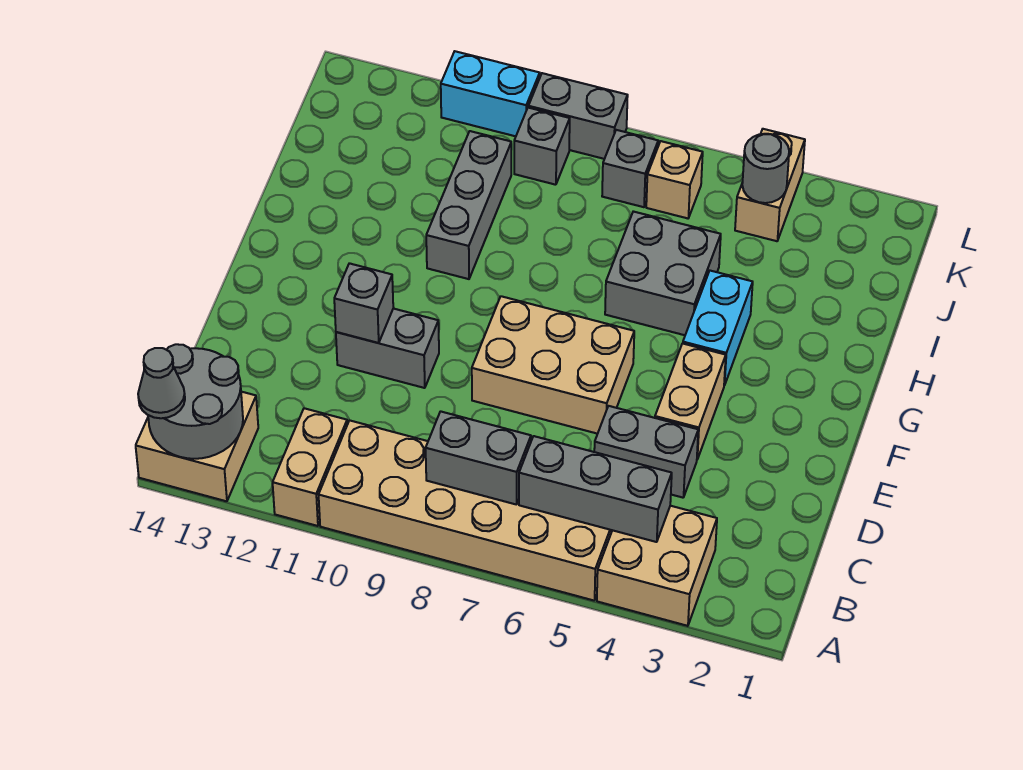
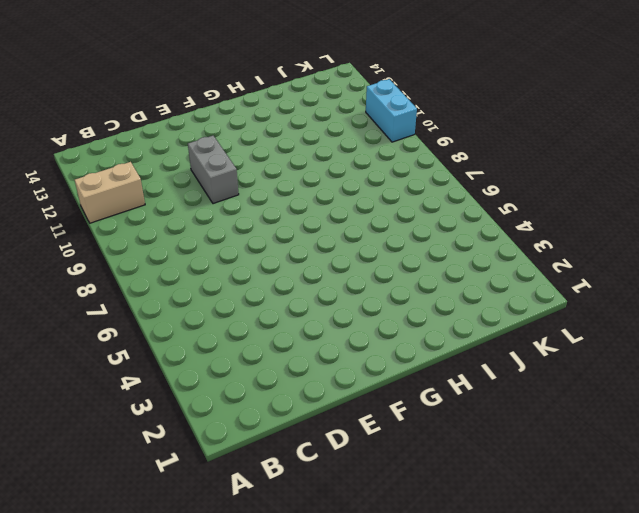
none -> tan brick A3:B4 level 1
none -> tan brick A5:B10 level 1
none -> tan brick A13:B14 level 1

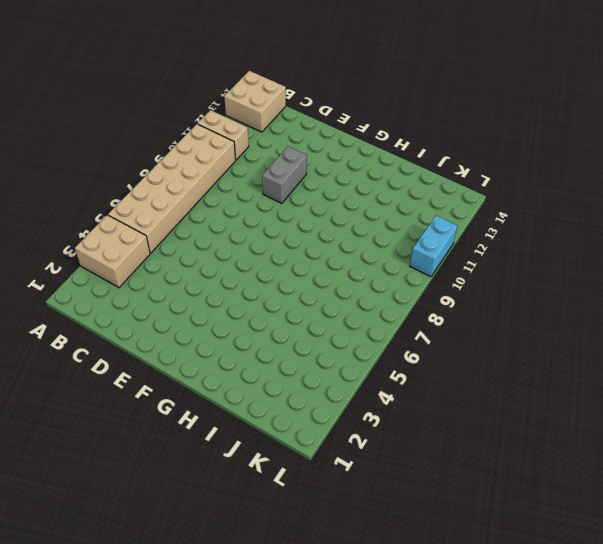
none -> grey brick D4:D5 level 1
none -> tan brick E4:F4 level 1
none -> tan brick E6:F8 level 1

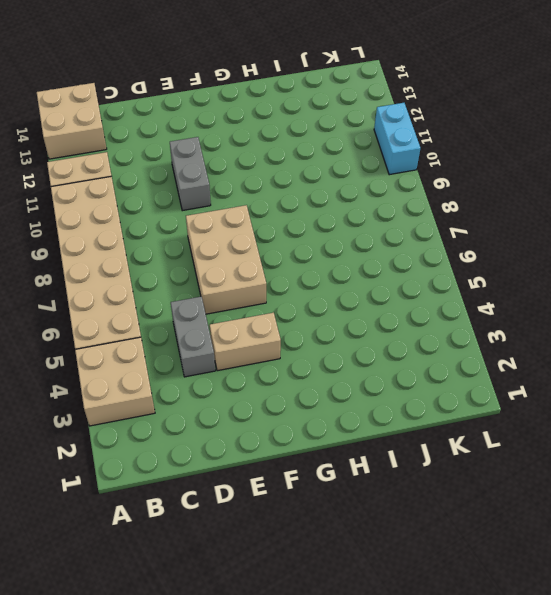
none -> cyan brick G4:H4 level 1
none -> grey brick H5:I6 level 1
none -> grey brick H10:J10 level 1

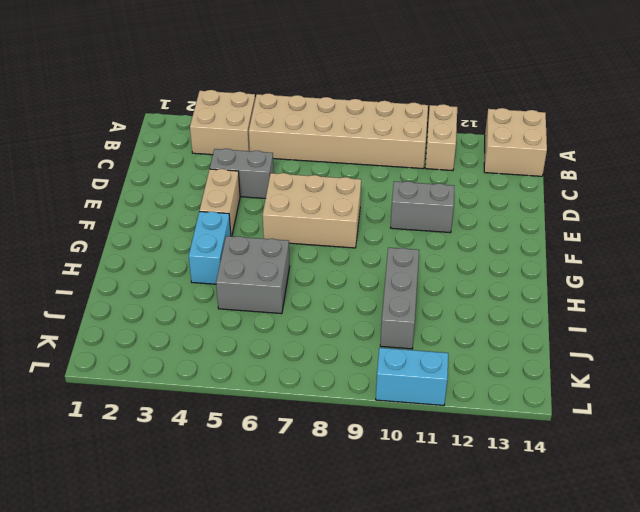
none -> tan brick K4:L4 level 1
none -> tan brick K6 level 1
none -> grey brick K7 level 1

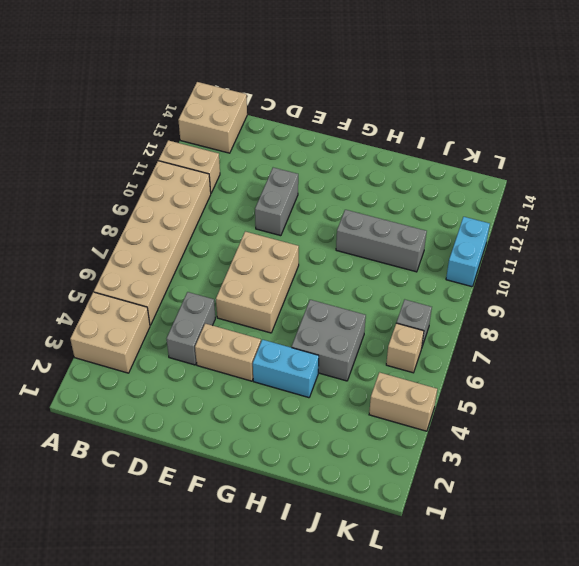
none -> grey brick K9 level 1
none -> grey brick L8:L9 level 1
none -> grey round brick A13:B14 level 2

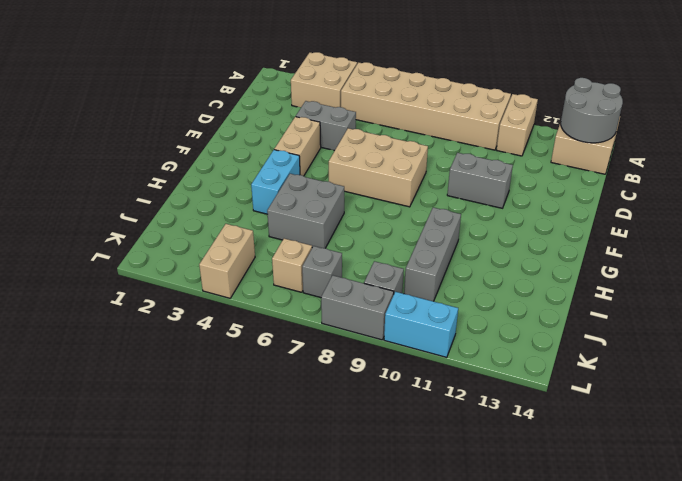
none -> grey brick B4:B6 level 2
none -> grey brick B7:B8 level 2
none -> grey brick E11 level 2

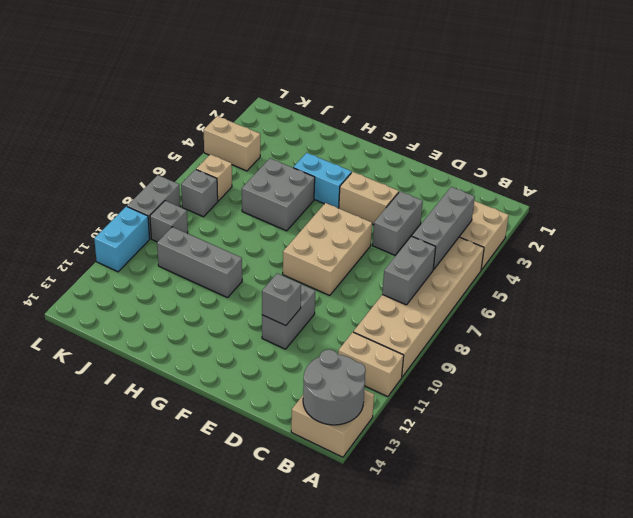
none -> grey round brick K4 level 2
none -> grey cone A14 level 3

